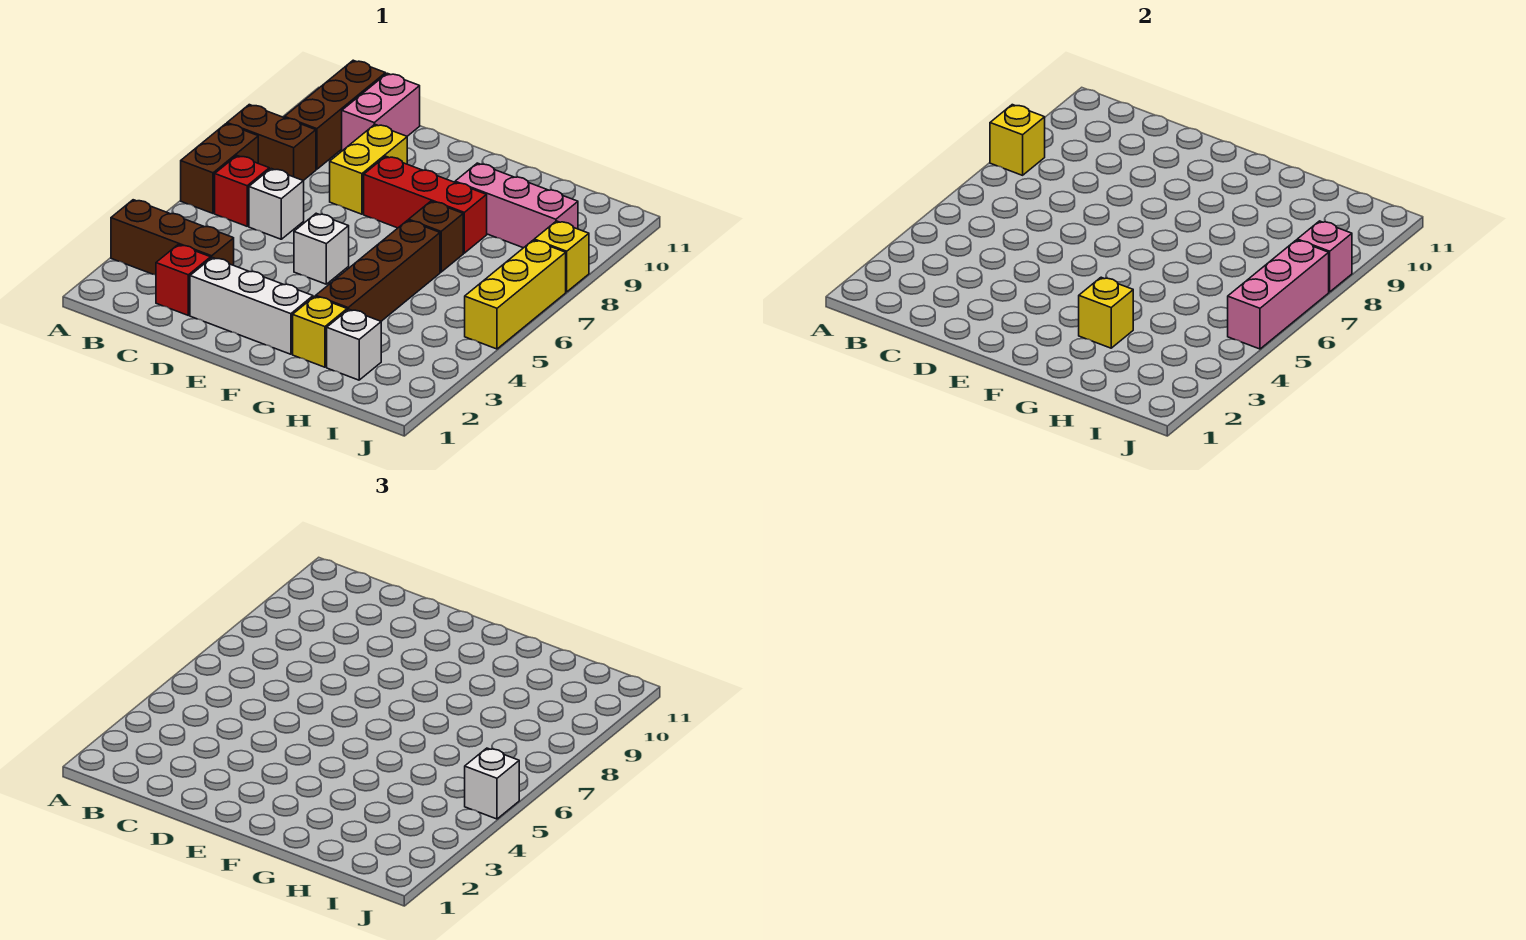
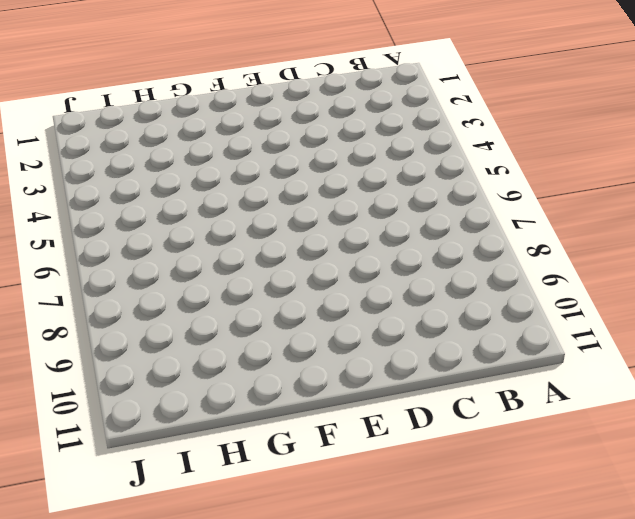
none -> brown brick A3:C3 level 1
none -> brown brick A6:A7 level 1
none -> brown brick A8:B8 level 1

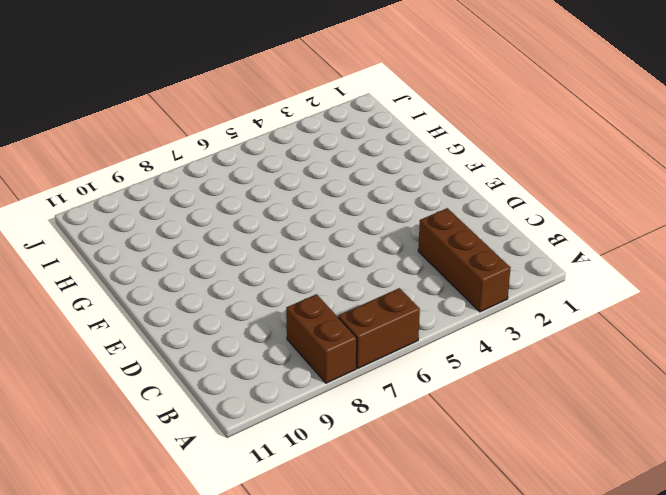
none -> red brick B6 level 1
none -> brown brick B9:B11 level 1
none -> red brick C2 level 1

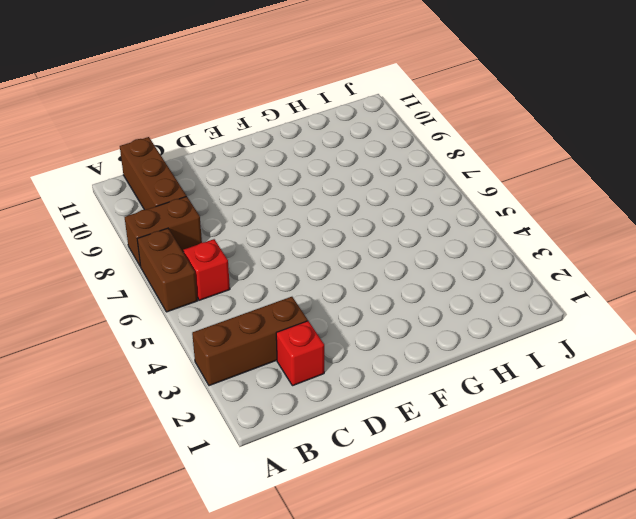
none -> white brick C6 level 1
none -> pink brick C10:C11 level 1
none -> white brick D2:F2 level 1

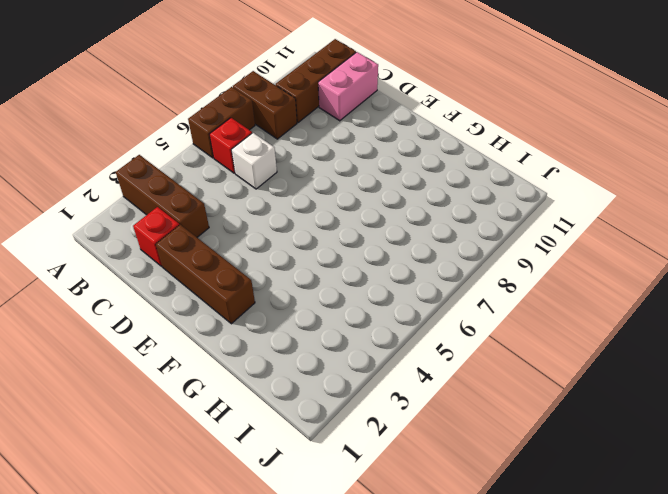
brown brick D2:F2 level 1 -> white brick D2:F2 level 1
none -> yellow brick D8:D9 level 1
none -> white brick E5 level 1
none -> red brick E8:G8 level 1

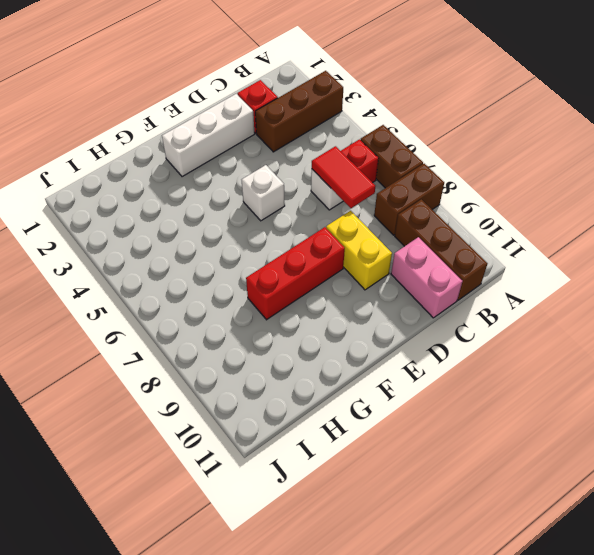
red tile C6:C7 level 2 -> none
none -> yellow brick G2 level 1
none -> brown brick G3:G6 level 1
none -> brown brick G7 level 1

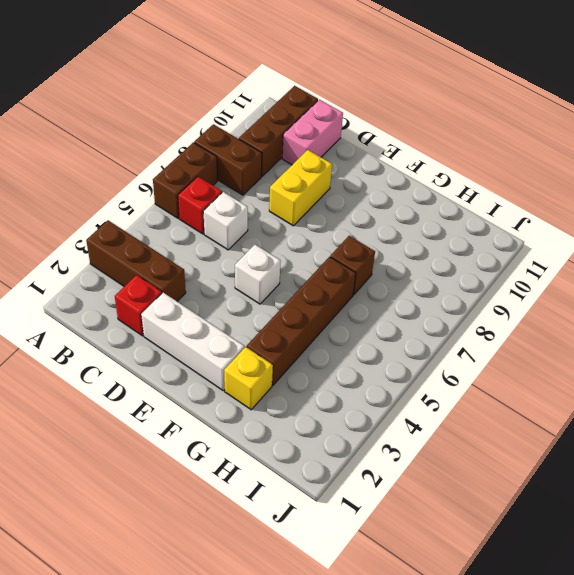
none -> red brick E8:G8 level 1
none -> pink brick G9:I9 level 1
none -> white brick H2 level 1

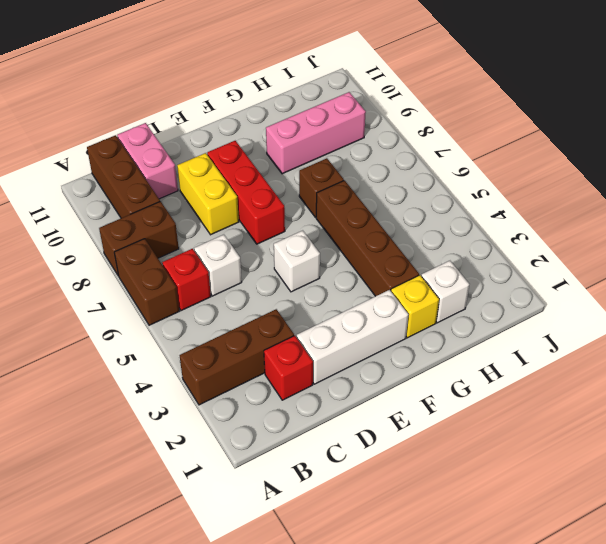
red brick E7:E9 level 1 -> red brick E8:G8 level 1
none -> yellow brick J5:J7 level 1
none -> yellow brick J8 level 1
none -> yellow brick A8 level 2

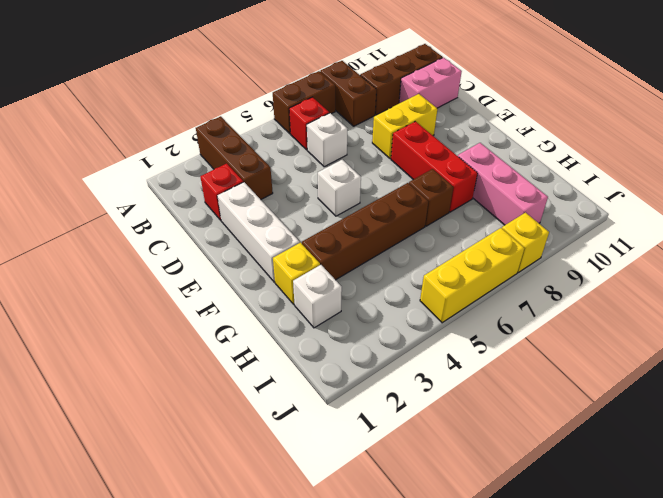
none -> yellow brick A8 level 2
none -> yellow brick G3 level 2
none -> pink brick J5:J7 level 2

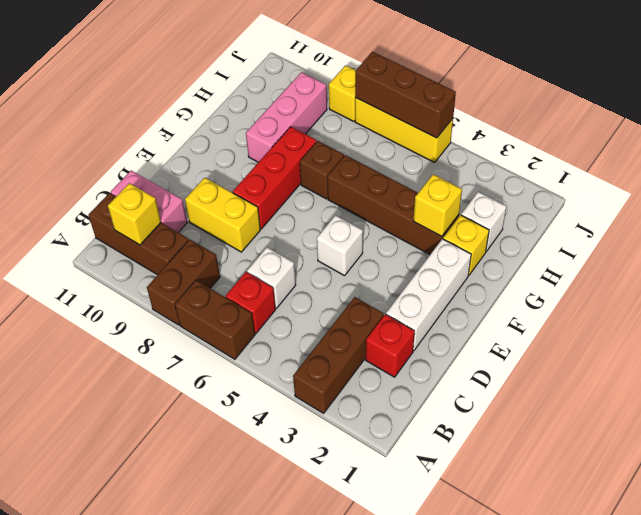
yellow brick B10 level 2 -> yellow brick A8 level 2
brown brick J5:J7 level 2 -> pink brick J5:J7 level 2
none -> pink brick J8 level 2
none -> white brick J5 level 3

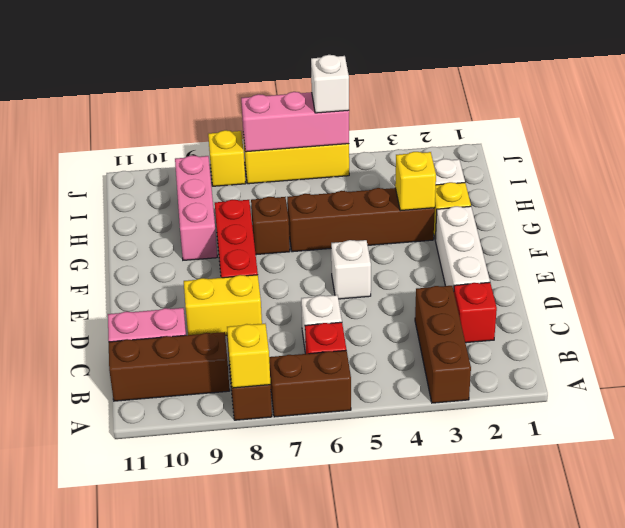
none -> pink brick J8 level 2

